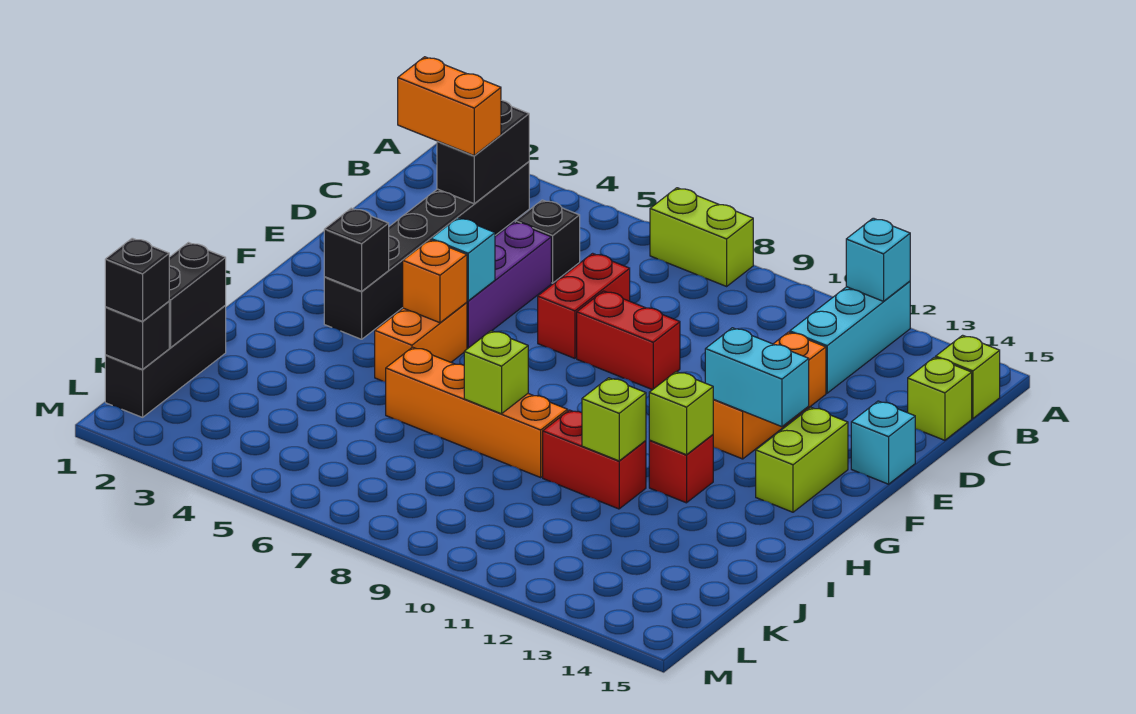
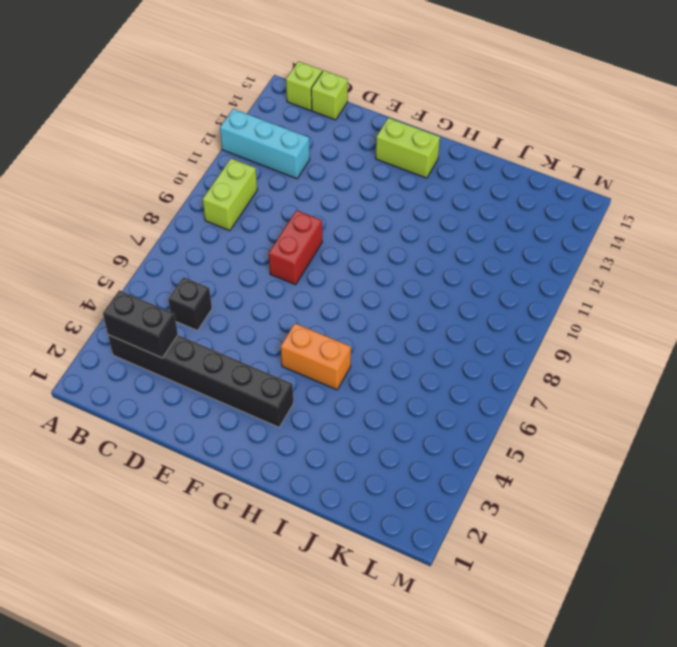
lime brick B9:B10 level 1 -> lime brick A7:A8 level 1
none -> purple brick D5:F5 level 1
none -> red brick D7:E7 level 1
none -> orange brick D12:F12 level 1
none -> cyan brick E15 level 1

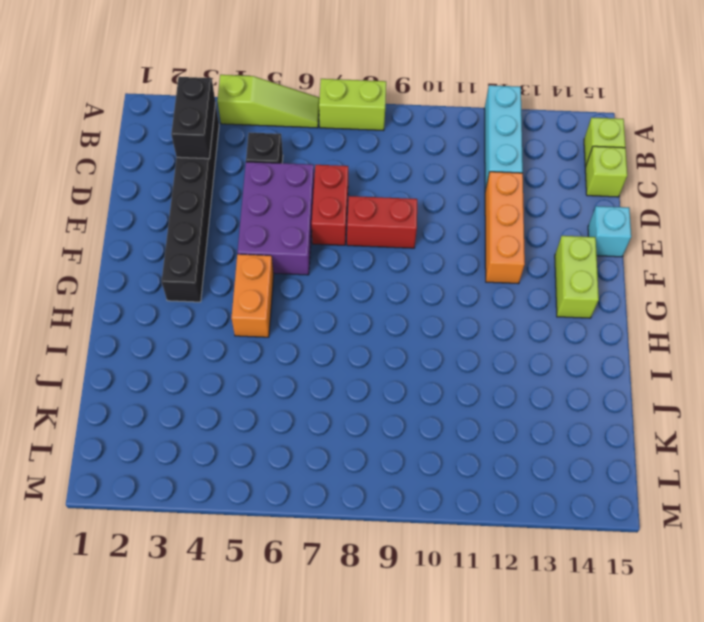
lime slope A4:A6 level 1 top 4 -> none
purple brick D5:F6 level 1 -> purple brick D5:F5 level 1
none -> red brick H12 level 1
none -> orange brick I6:I9 level 1
none -> red brick I10:I11 level 1
none -> black brick J1:L1 level 1

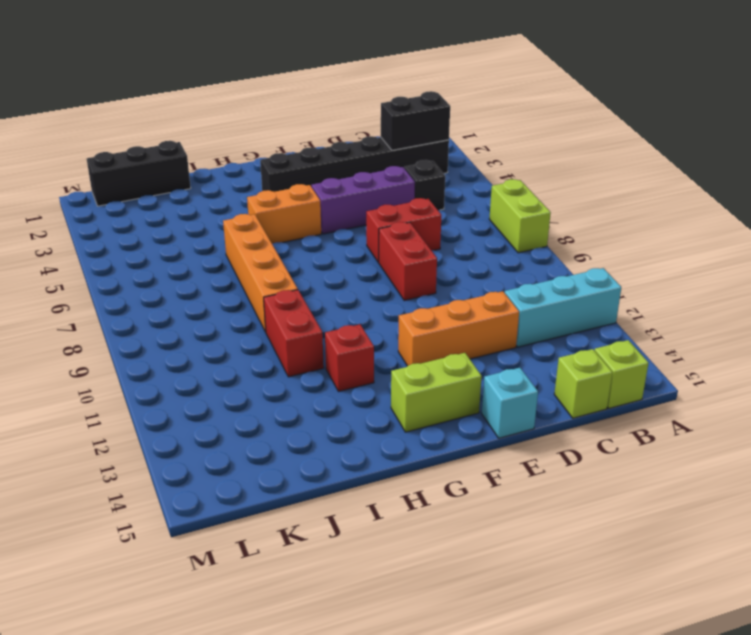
none -> cyan brick A12 level 2
none -> cyan brick F5 level 2
none -> cyan brick F12:F13 level 2
none -> black brick G3 level 2

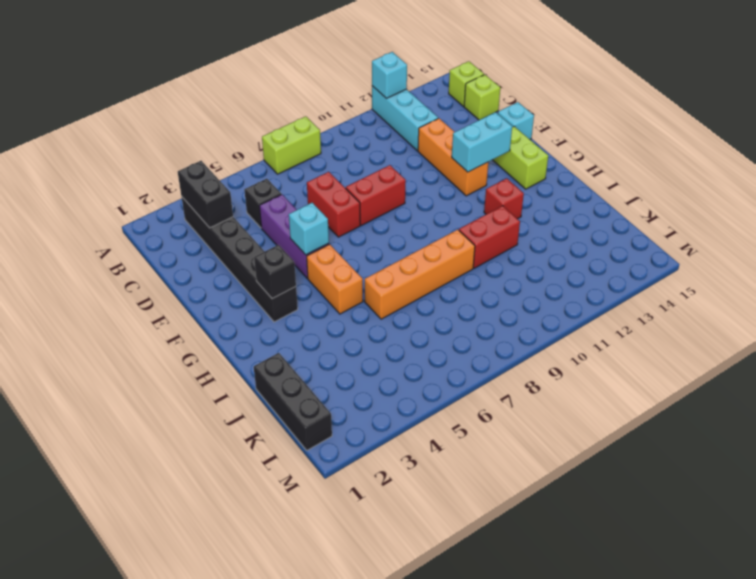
none -> orange brick G5 level 2
none -> lime brick H12 level 2
none -> lime brick I8 level 2
none -> lime brick I11 level 2

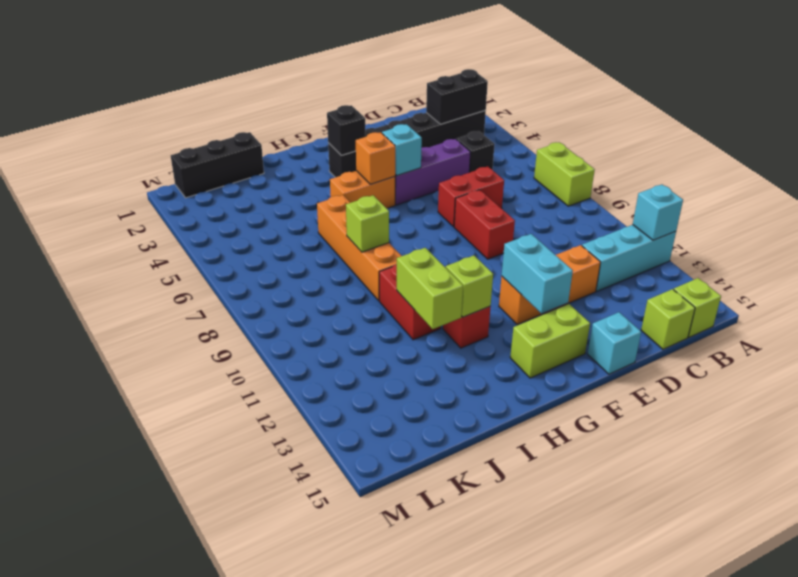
lime brick I11:I12 level 2 -> lime brick I11 level 2
none -> black brick J1:K1 level 2
none -> black brick L1 level 2
none -> orange brick C2:C3 level 3
none -> black brick L1 level 3

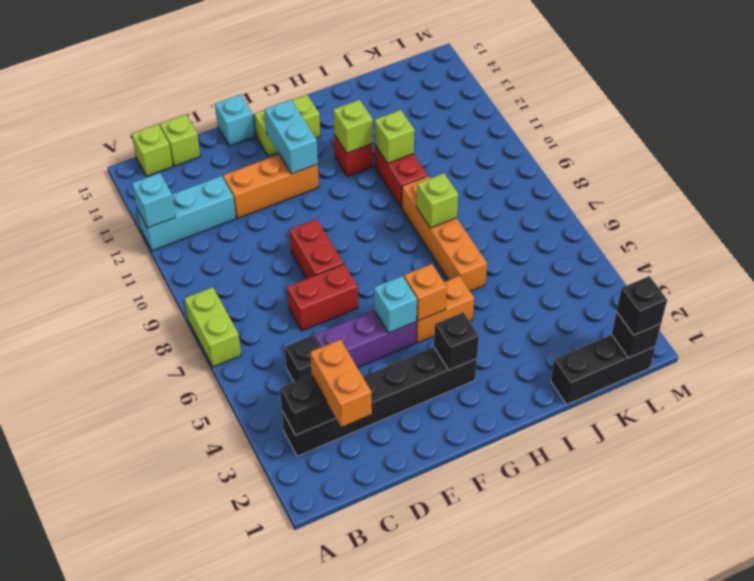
none -> black brick J1:K1 level 2

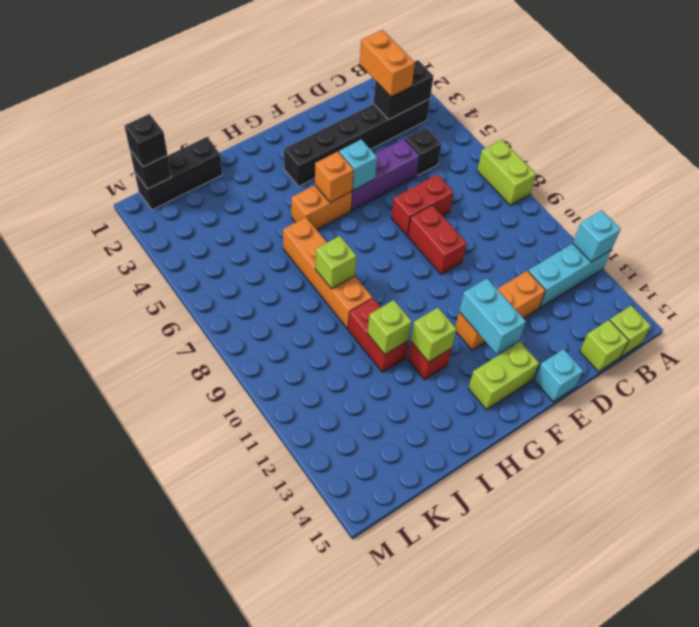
none -> black brick G3 level 2
none -> black brick J1:K1 level 2

